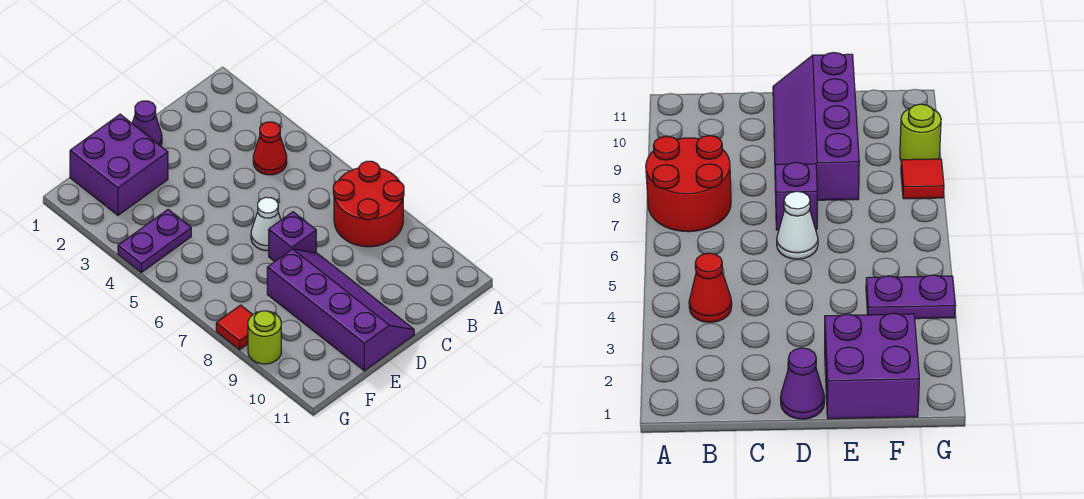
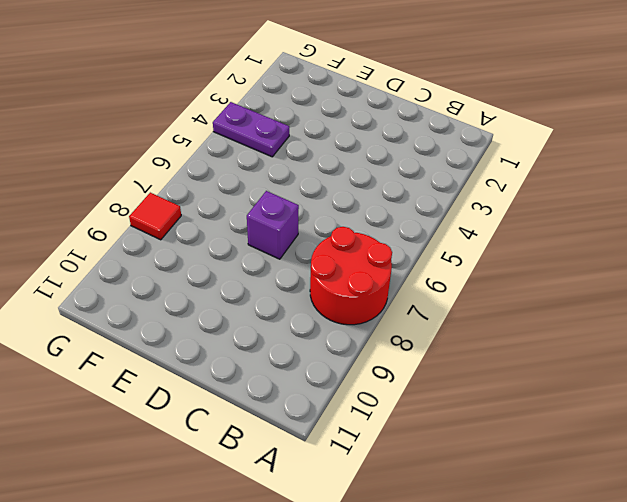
none -> red cone B4 level 1
none -> purple cone D1 level 1

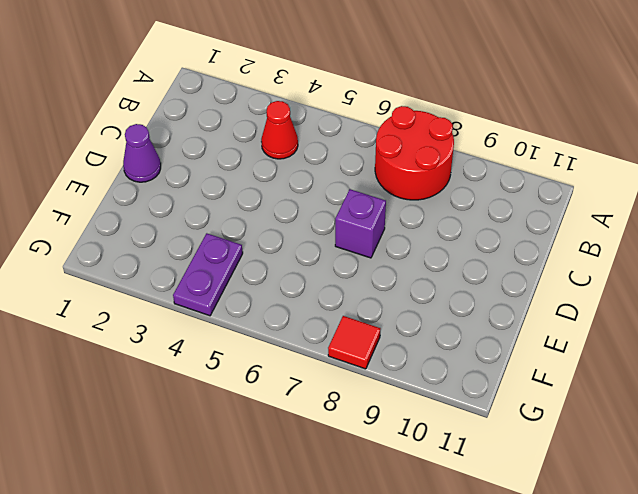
none -> white cone D6 level 1
none -> purple slope D8:E11 level 1 top E

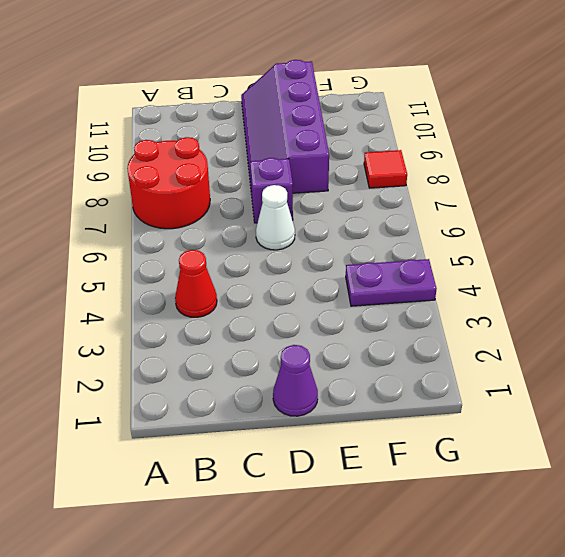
none -> purple brick E1:F2 level 1
none -> lime round brick G9 level 1

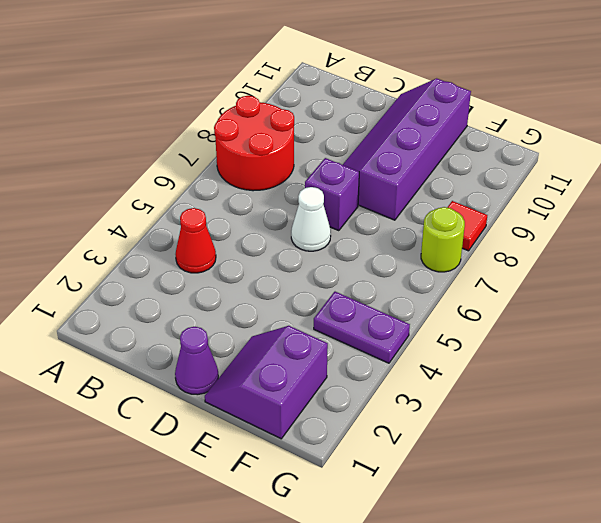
purple slope E1:F2 level 1 top F -> purple brick E1:F2 level 1
lime round brick G7 level 1 -> lime round brick G9 level 1

